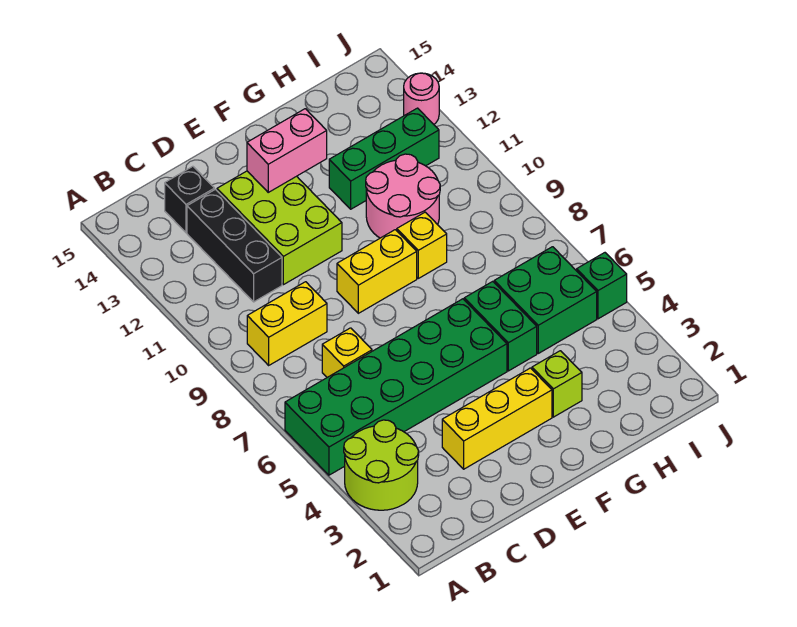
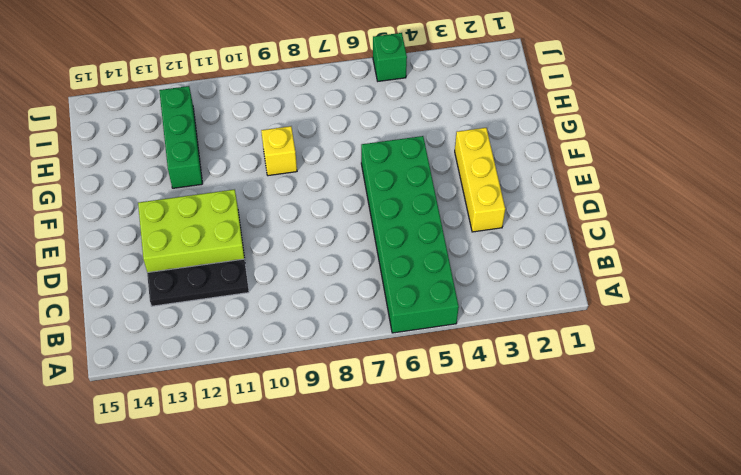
black plate C11:C13 level 1 -> black brick C11:C13 level 1
none -> lime round brick A3:B4 level 1
none -> yellow brick B9:C9 level 1
none -> yellow brick C7 level 1

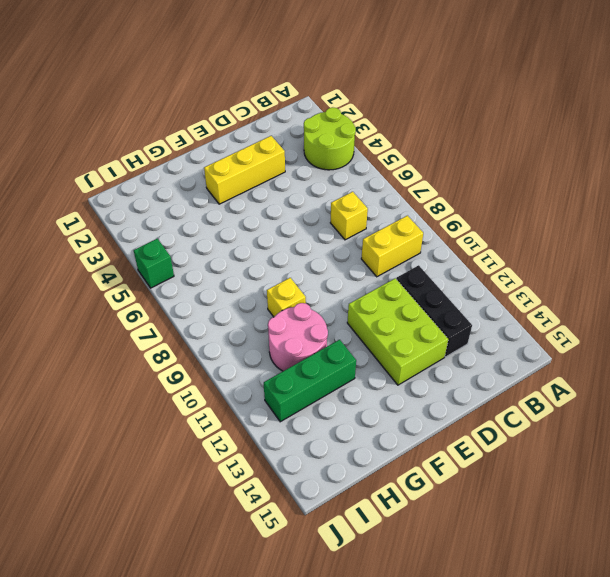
none -> green brick A5:F6 level 1
none -> black brick C14 level 1
none -> yellow brick E9:F9 level 1

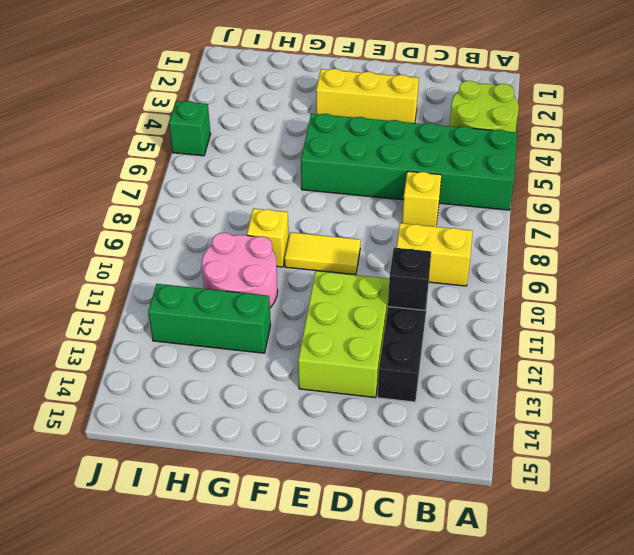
black brick C11 level 2 -> black brick C14 level 1
yellow tile E9:F9 level 1 -> yellow brick E9:F9 level 1
none -> lime brick G3 level 1
none -> green brick G5:G6 level 1
none -> green brick H5:I6 level 1

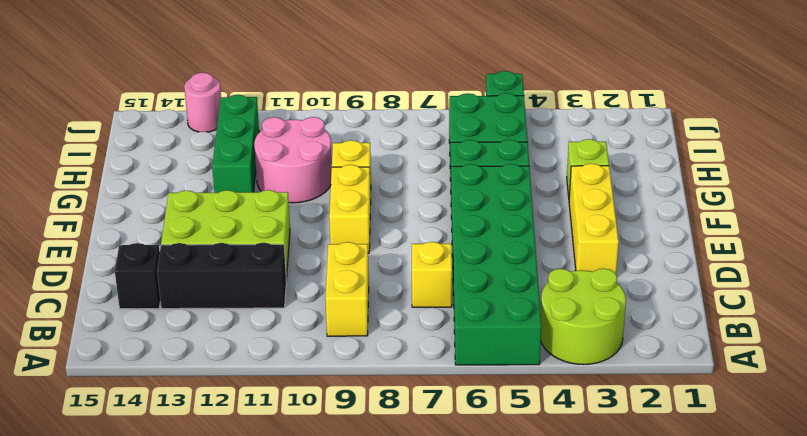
none -> pink brick E13:F13 level 2

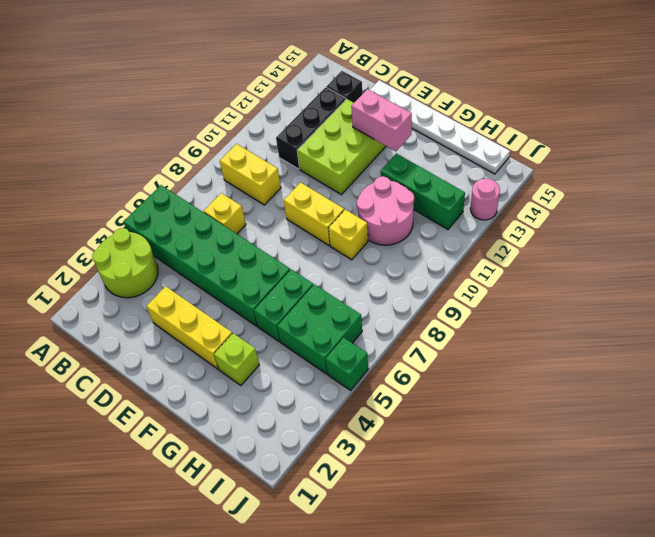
white plate D15:I15 level 1 -> none

